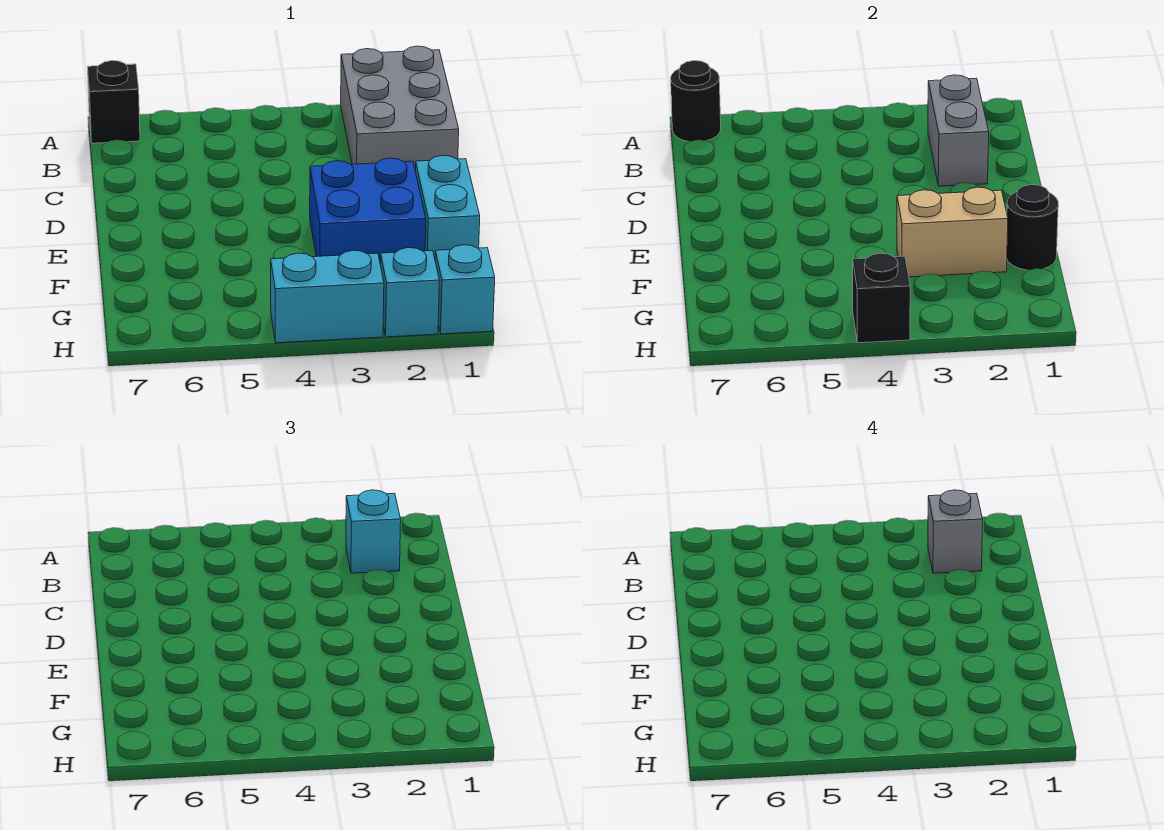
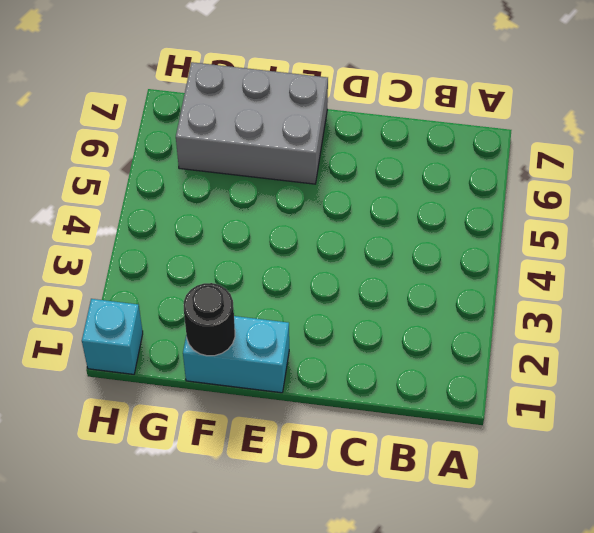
grey brick E6:G7 level 1 -> grey brick A1:C2 level 1
none -> black brick A7 level 1
none -> blue brick E2:F3 level 1
none -> cyan brick H2 level 1

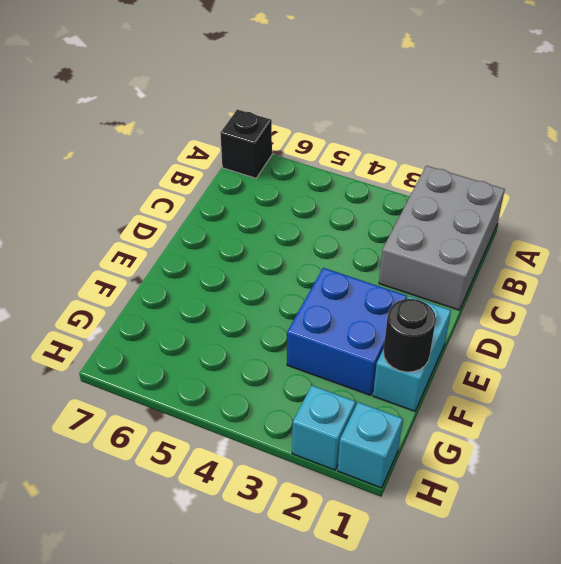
none -> cyan brick H3:H4 level 1
none -> black round brick A7 level 2
none -> grey brick B2:C2 level 2

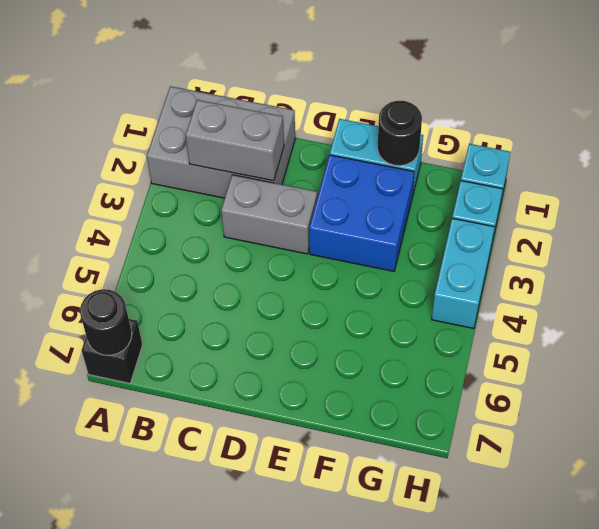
grey brick C3:D3 level 1 -> none
none -> tan brick F2:F3 level 2
none -> black brick H4 level 2
none -> cyan brick B2 level 3

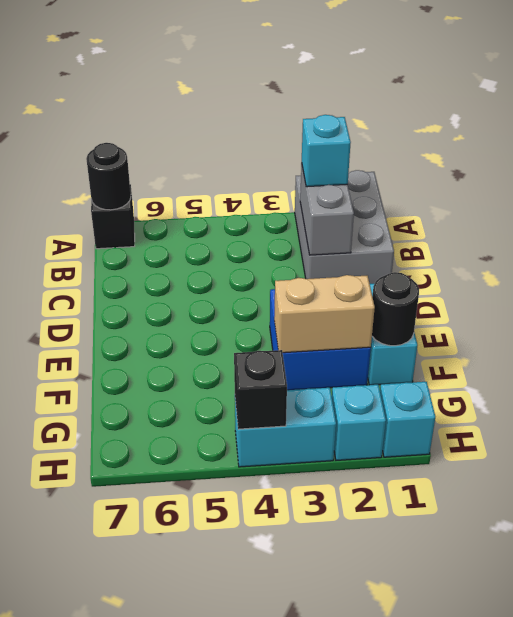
none -> grey brick B2 level 4

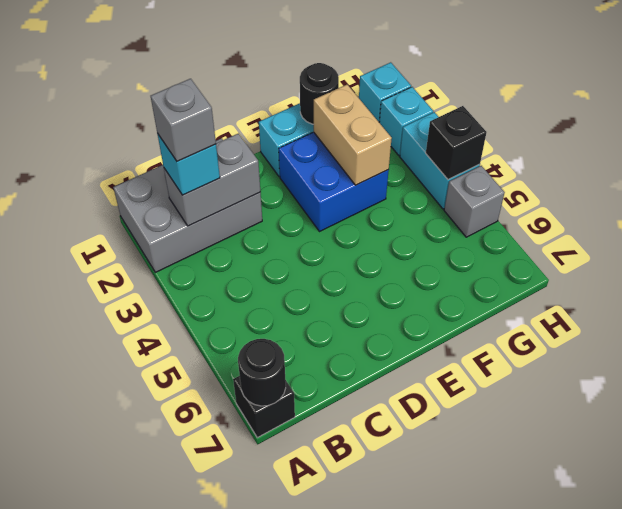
grey brick H5 level 1 -> none

